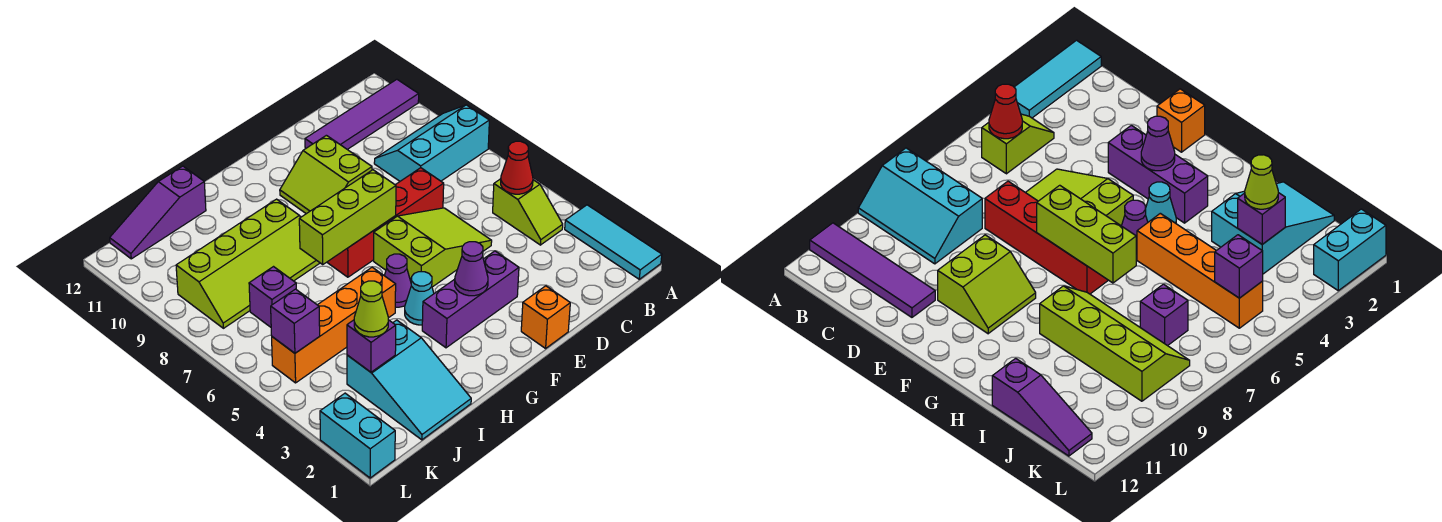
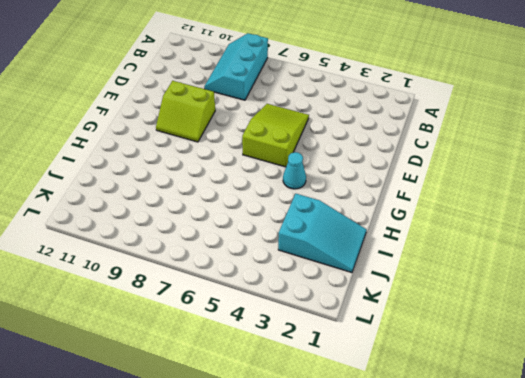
none -> cyan tile A1:A3 level 1
none -> purple tile A11:D11 level 1
none -> lime slope B4:B5 level 1 top 5

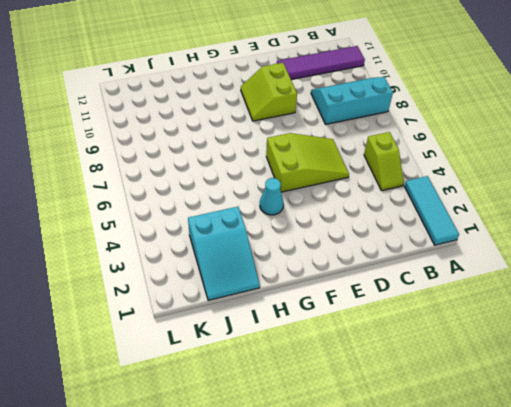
none -> red brick D7:G7 level 1
none -> orange brick E1 level 1
none -> purple brick E3:G3 level 1

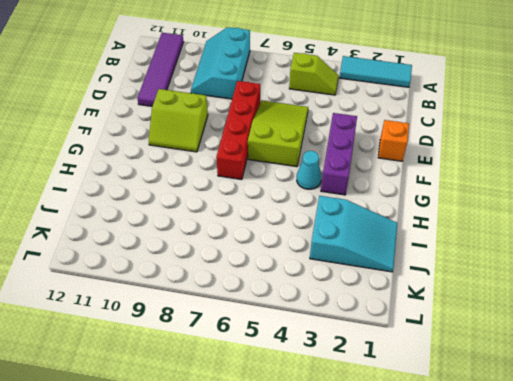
none -> purple cone G5 level 1
none -> orange brick H5:K5 level 1
none -> lime slope H8:K9 level 1 top 9

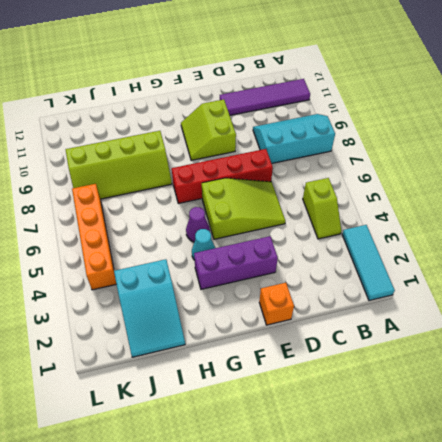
orange brick K4:K7 level 1 -> orange brick H5:K5 level 1
none -> purple slope I12:K12 level 1 top I
none -> purple brick J7 level 1
none -> cyan brick L1:L2 level 1

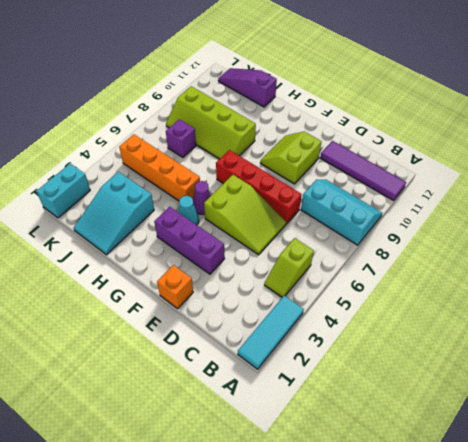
none -> red cone B5 level 2
none -> purple cone F3 level 2
none -> lime brick F7:H7 level 2

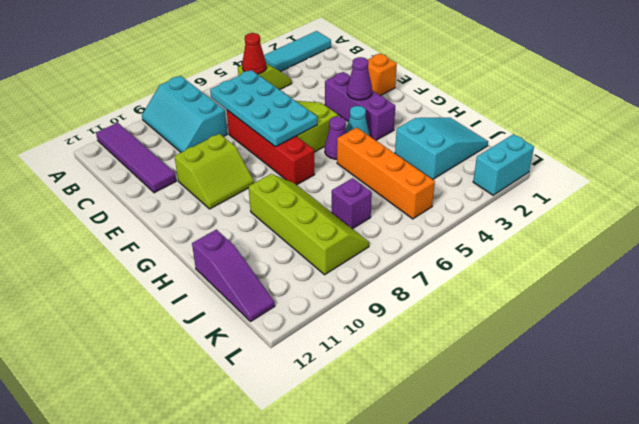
cyan plate C6:F7 level 2 -> lime brick F7:H7 level 2
none -> purple brick J3 level 2
none -> purple brick K5 level 2
none -> lime cone J3 level 3

